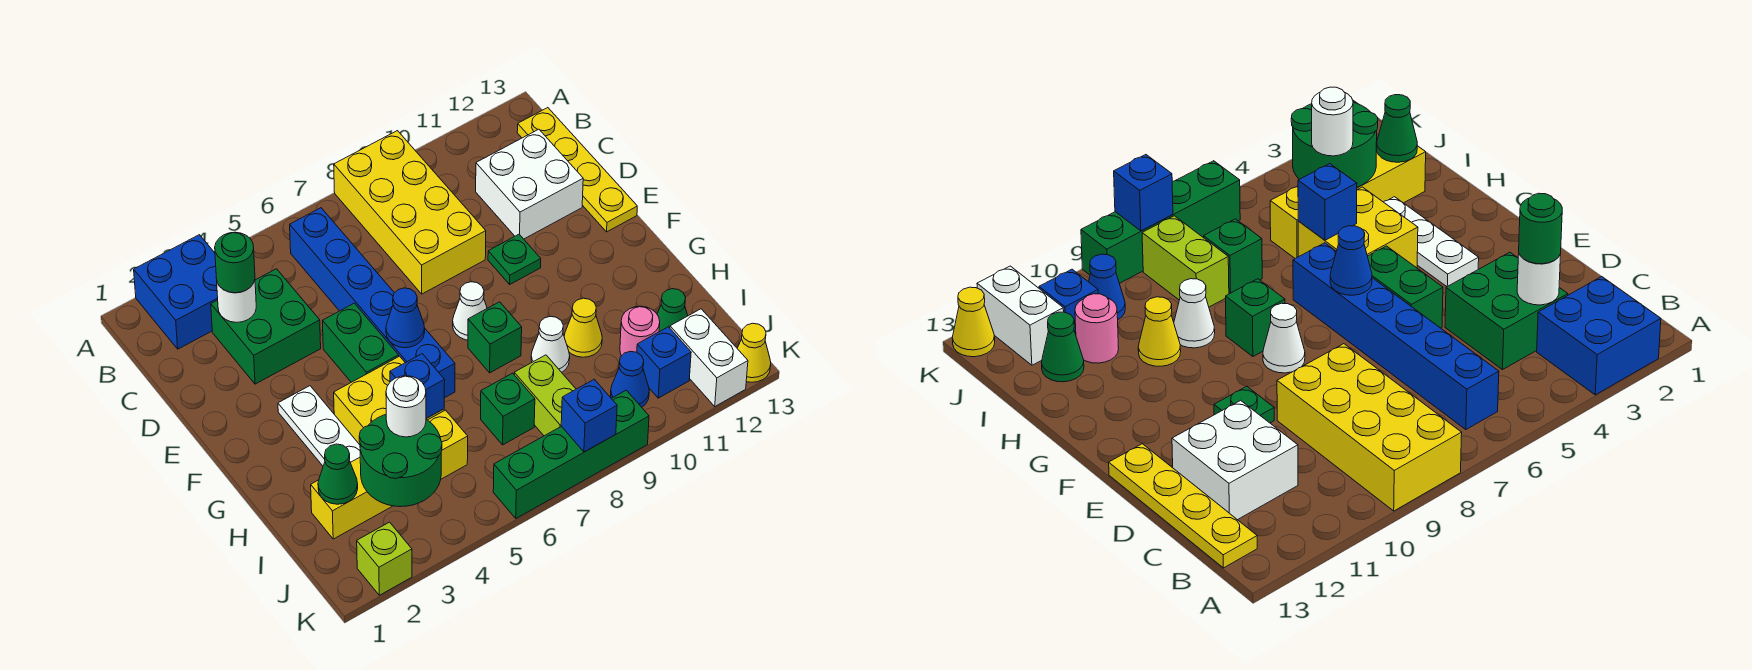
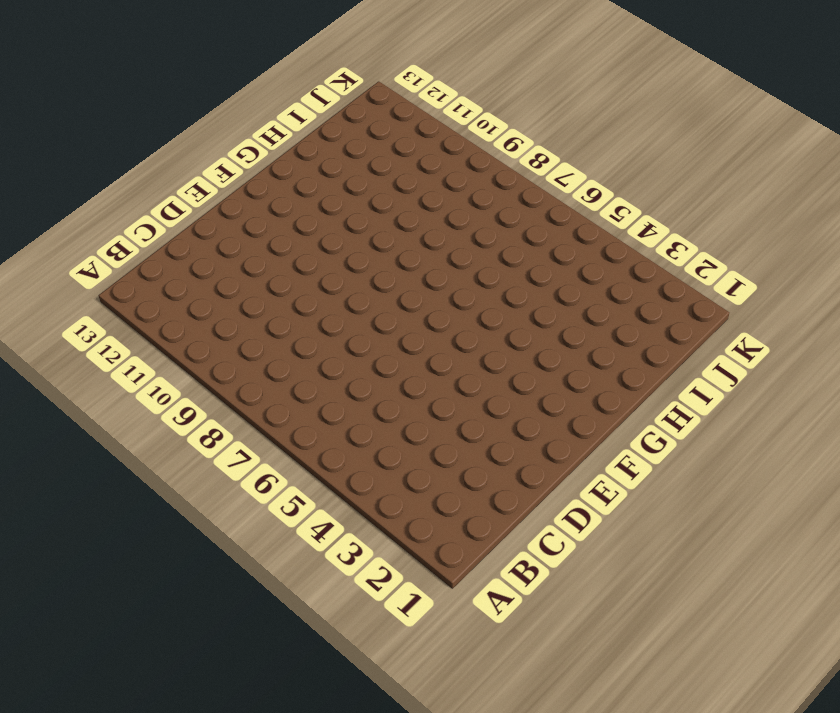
none -> blue brick A2:B3 level 1
none -> yellow brick A8:D9 level 1
none -> blue brick B6:G6 level 1
none -> yellow plate B13:E13 level 1

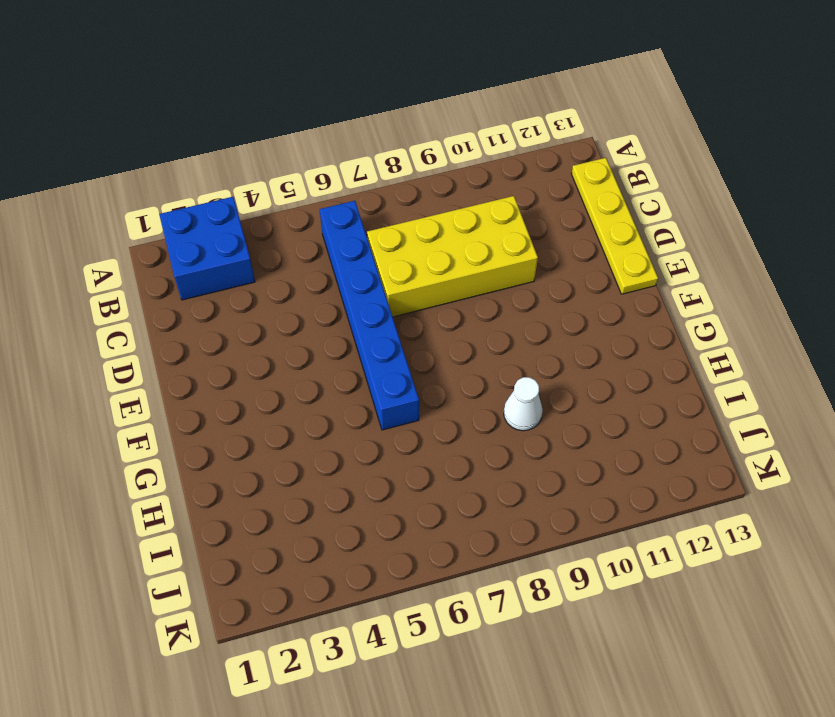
yellow brick C7:D10 level 1 -> yellow brick A8:D9 level 1
none -> green brick C3:D4 level 1
none -> white brick C11:D12 level 1
none -> green brick E5:F5 level 1
none -> green plate E10 level 1

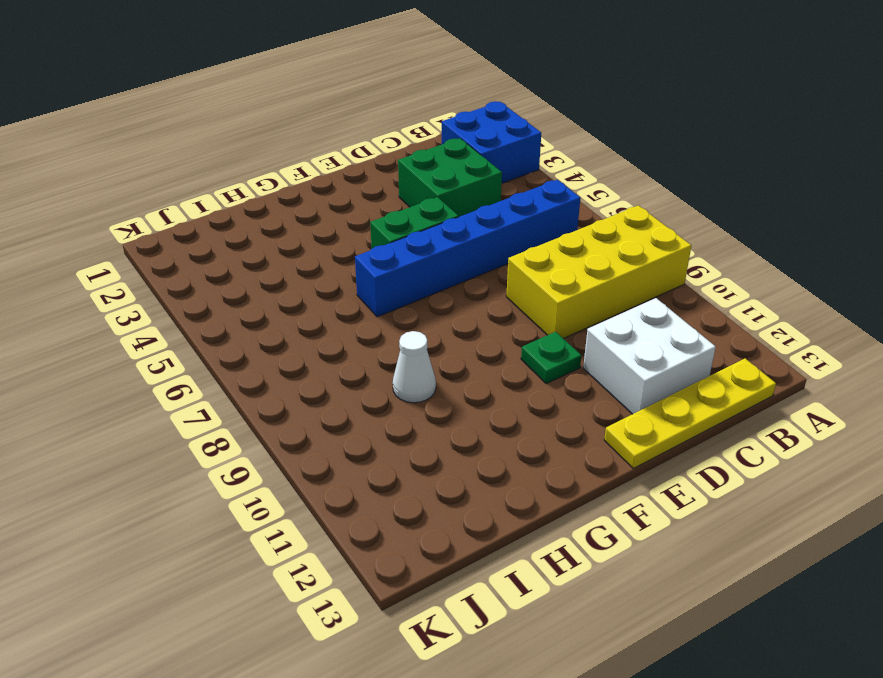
none -> white plate F3:H3 level 1
none -> white cone F8 level 1
none -> yellow brick G4:H5 level 1
none -> green brick G8 level 1

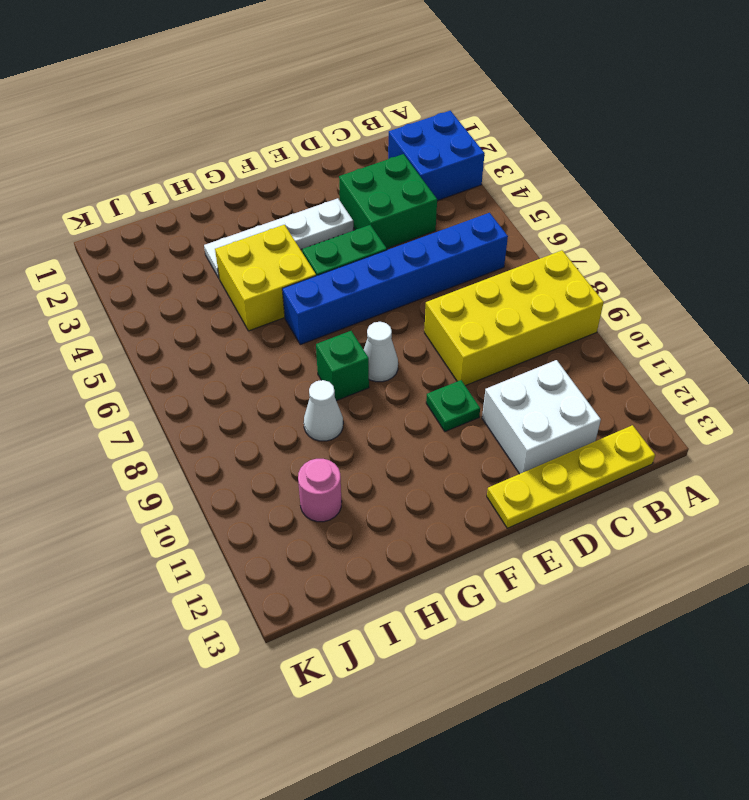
white plate E3:H3 level 1 -> white plate F3:H3 level 1
none -> yellow cone H10 level 1
none -> yellow brick I2:I5 level 1
none -> green brick I7 level 1
none -> lime brick I8:J8 level 1

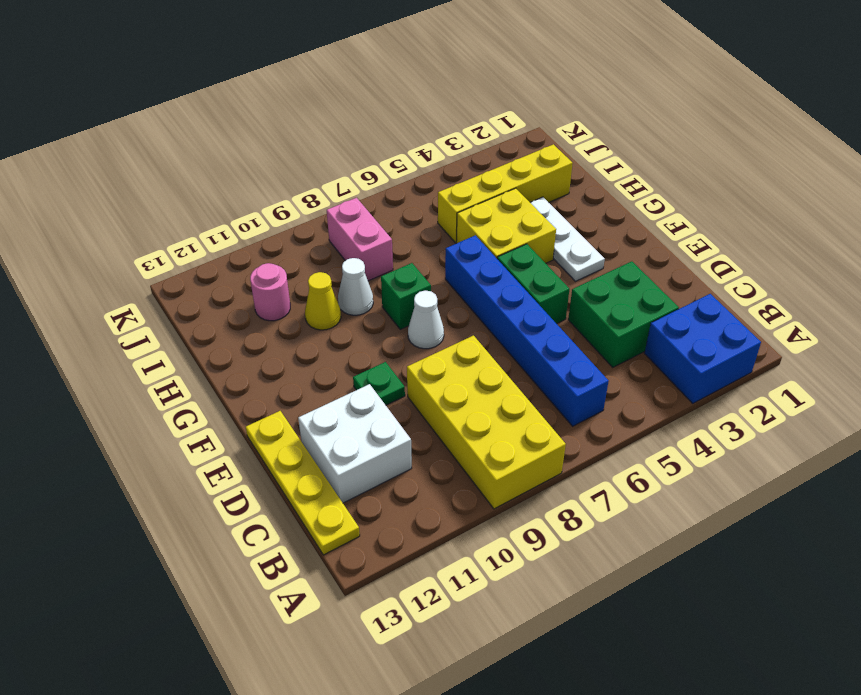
pink brick I8:J8 level 1 -> lime brick I8:J8 level 1
none -> green brick I7 level 1
none -> green cone I12 level 1
none -> blue cone J10 level 1
none -> blue brick J11 level 1

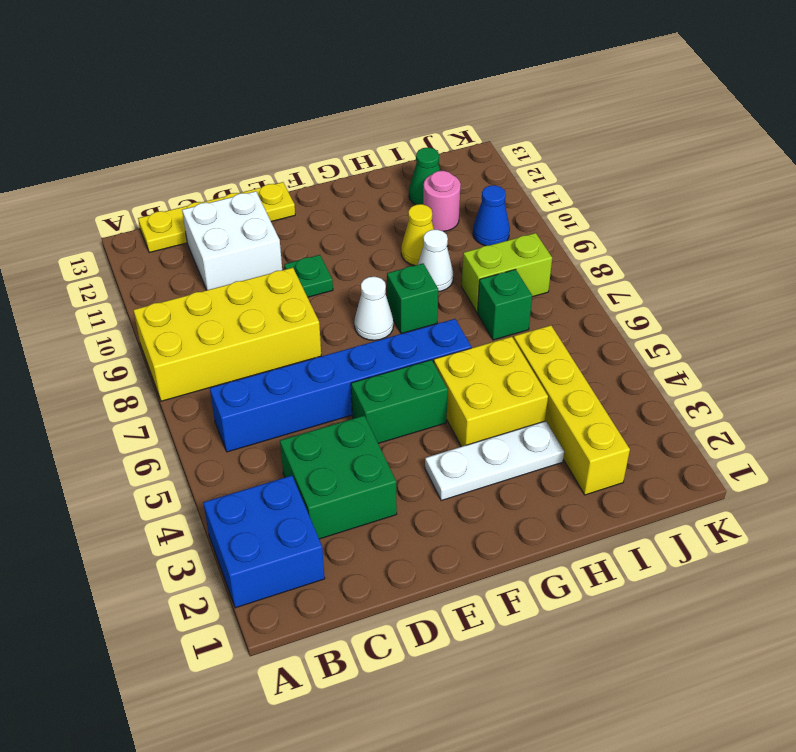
none -> blue brick J11 level 1
none -> white brick J12:K12 level 1
none -> lime brick K2 level 1
none -> green brick K6:K9 level 1

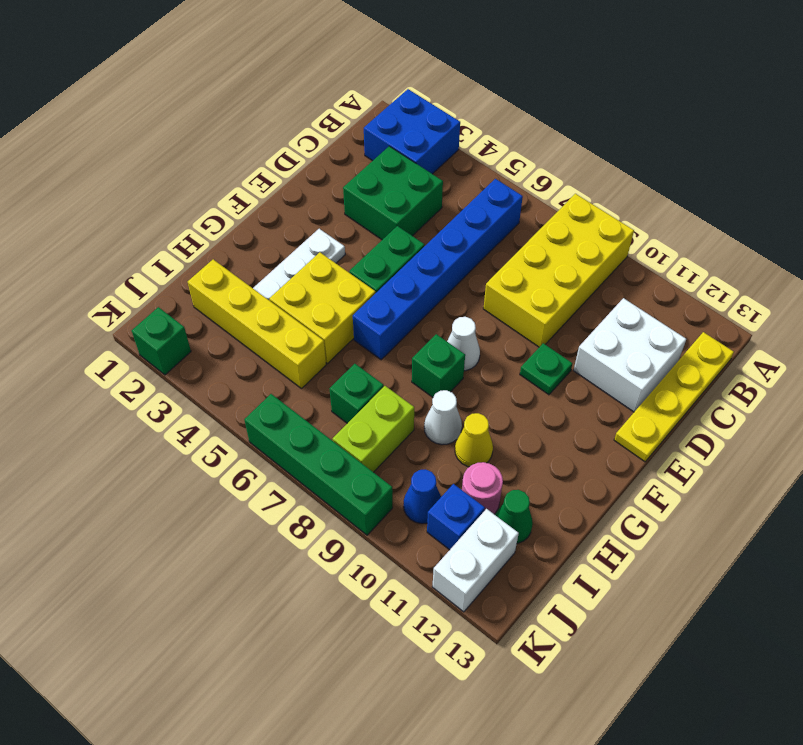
green brick K2 level 1 -> lime brick K2 level 1
none -> yellow cone K13 level 1
none -> white round brick C3 level 2
none -> blue cone F6 level 2
none -> blue brick H5 level 2

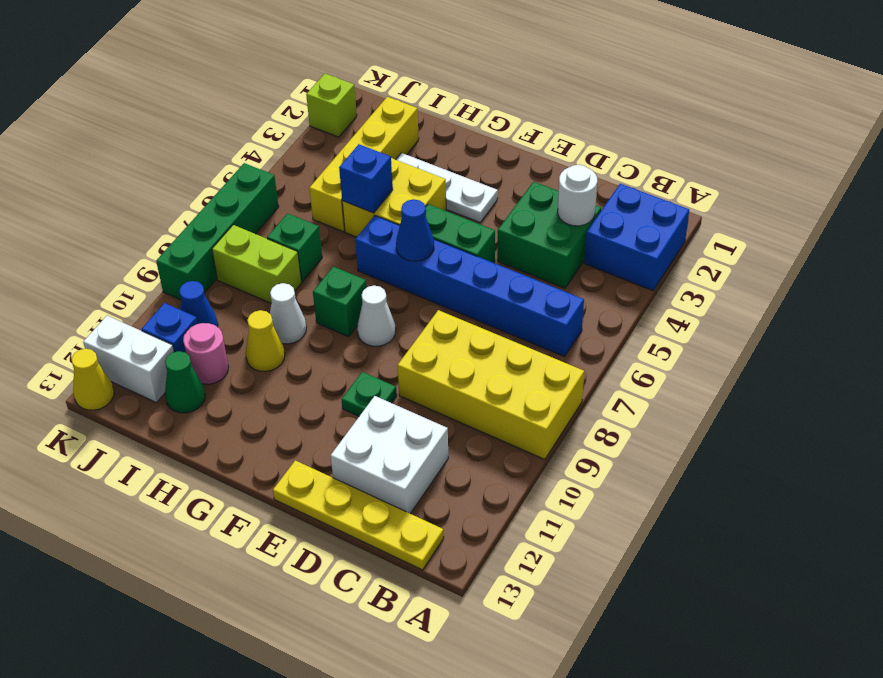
none -> green cone I2 level 2
none -> green round brick I3:J4 level 2
none -> blue brick K8 level 2
none -> green round brick C3 level 3

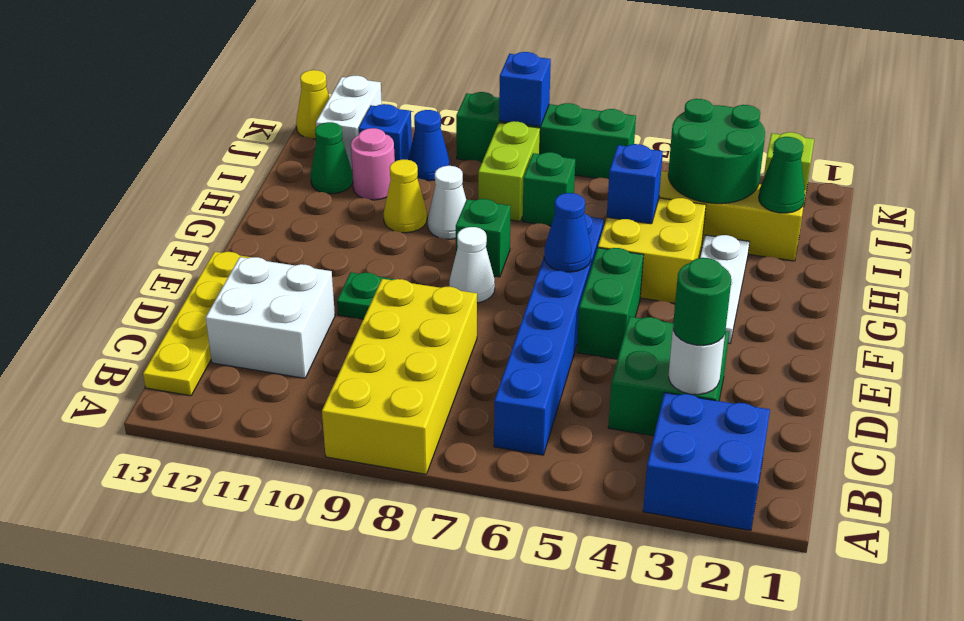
none -> white round brick I4 level 3

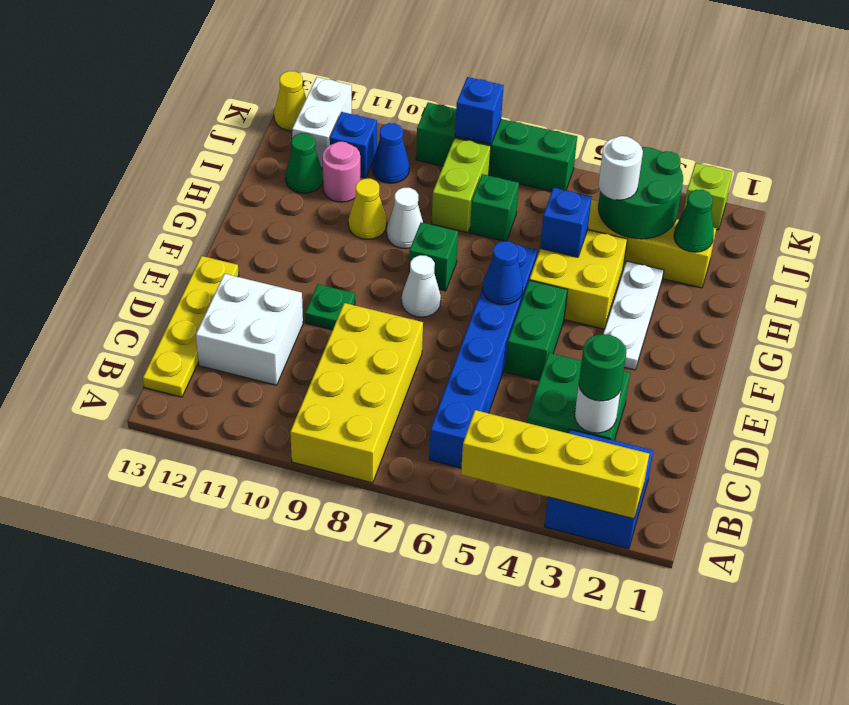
yellow brick A2:A5 level 2 -> none

